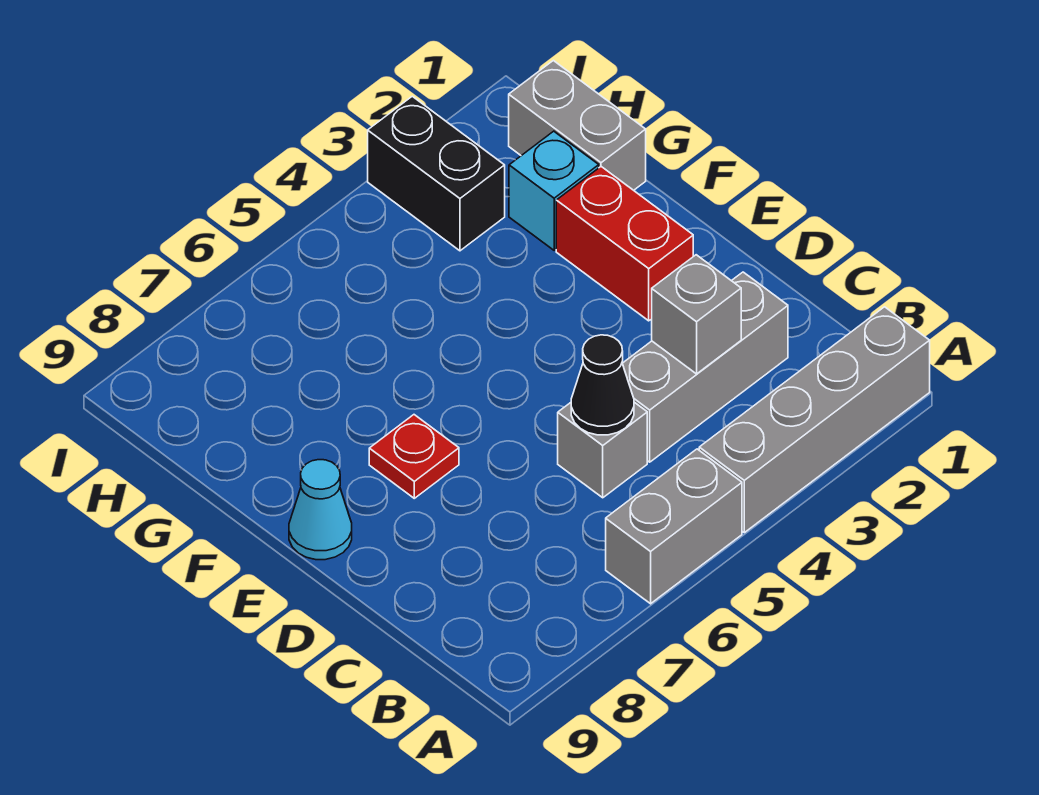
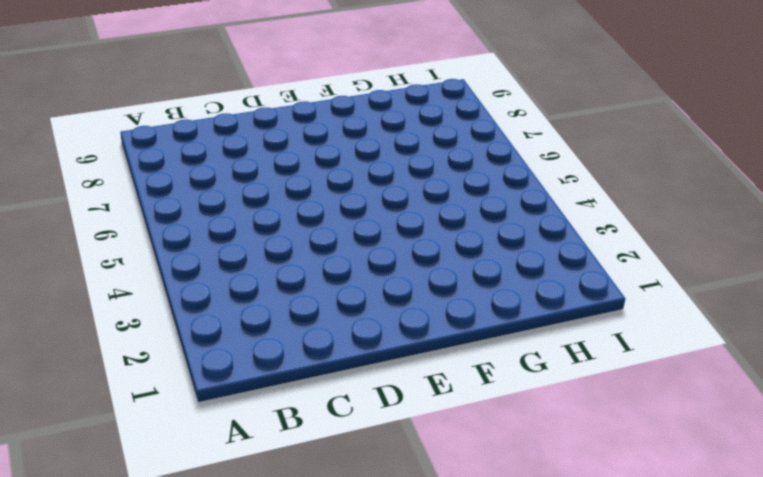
none -> grey brick A1:A4 level 1
none -> grey brick A5:A6 level 1
none -> grey brick C2:C4 level 1

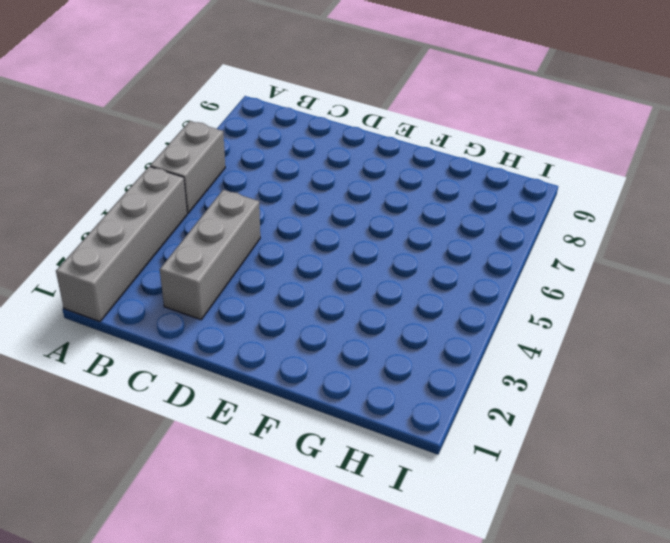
none -> grey brick C5 level 1
none -> red brick E2:F2 level 1
none -> red plate E7 level 1

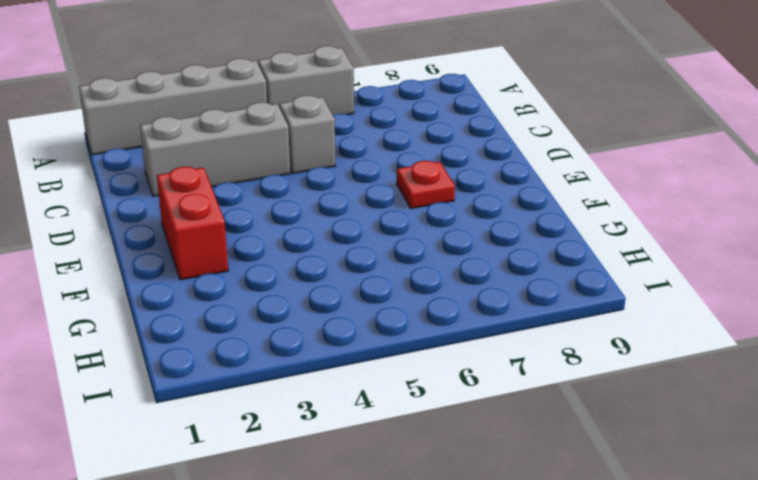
none -> cyan cone E9 level 1
none -> grey brick G1:H1 level 1
none -> cyan brick G2 level 1

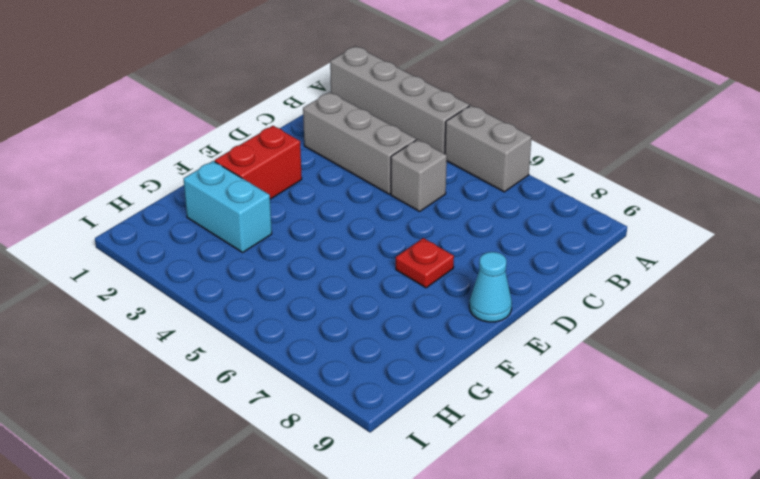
cyan brick G2:G3 level 1 -> cyan brick G2 level 1
none -> grey brick G1:H1 level 1
none -> black brick H3:I3 level 1
none -> grey brick C3 level 2

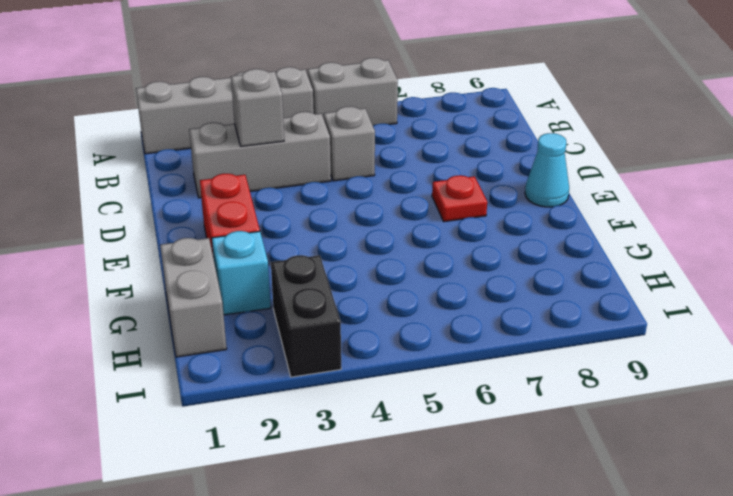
none -> black cone C5 level 2

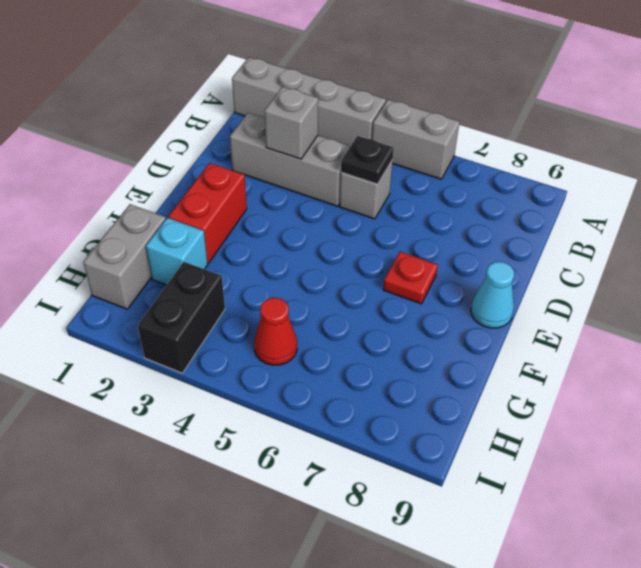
black plate C5 level 2 -> black cone C5 level 2
red cone H5 level 1 -> none

